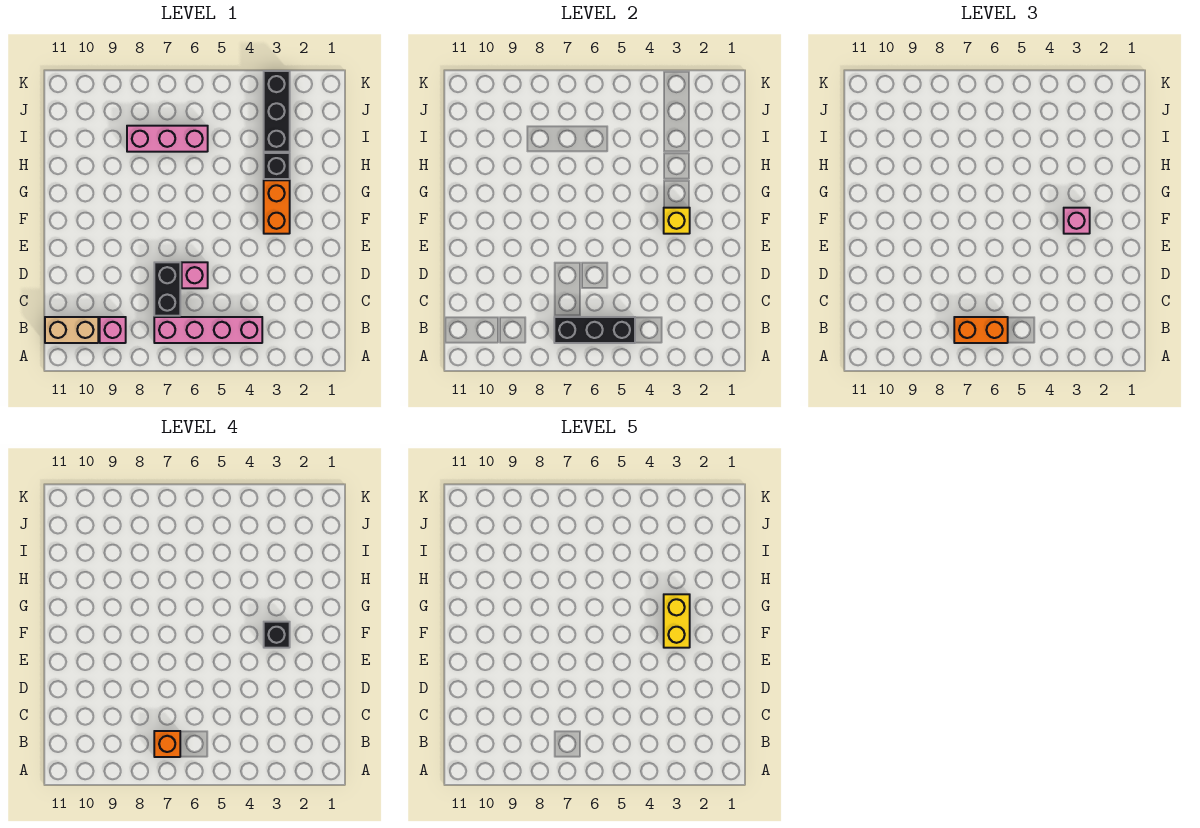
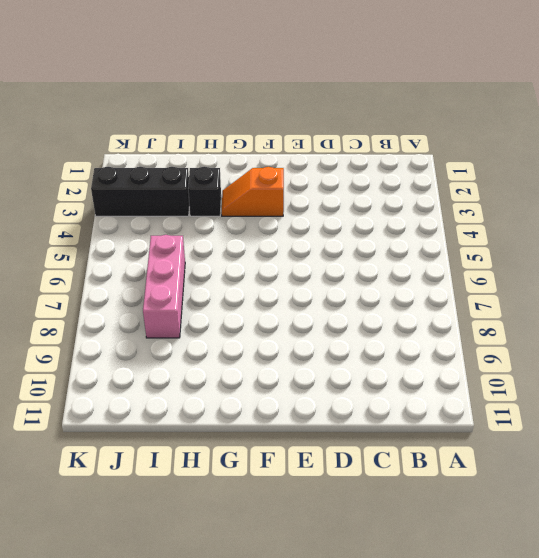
orange slope F3:G3 level 1 top F -> orange brick F3:G3 level 1
none -> pink brick B4:B7 level 1
none -> pink brick B9 level 1
none -> tan brick B10:B11 level 1

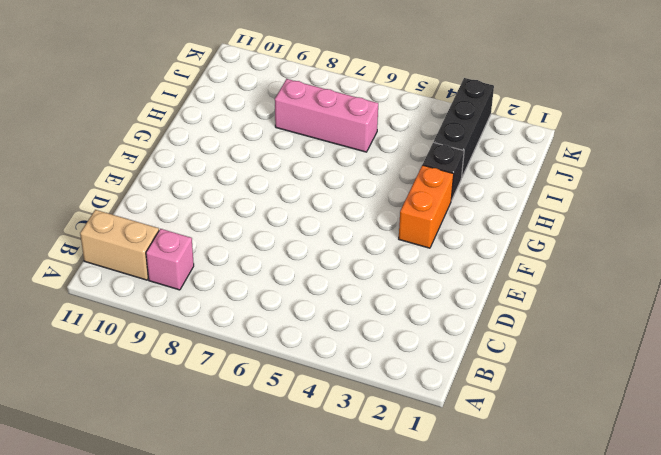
none -> pink brick B4:B7 level 1
none -> black brick C7:D7 level 1
none -> pink brick D6 level 1

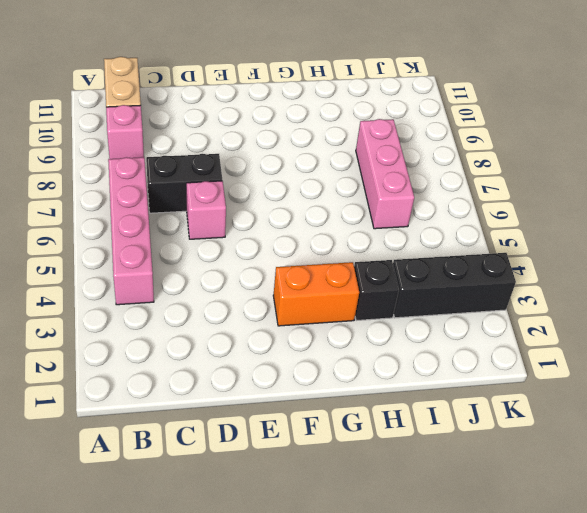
none -> black brick B5:B7 level 2
none -> yellow brick F3 level 2
none -> orange brick B6:B7 level 3

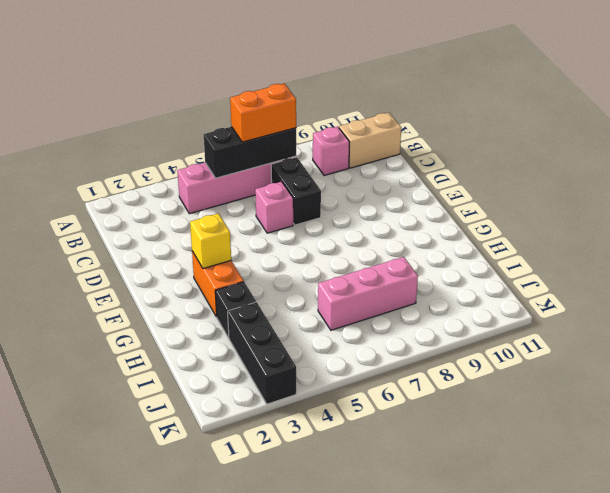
none -> pink brick F3 level 3
none -> orange brick B7 level 4
none -> black brick F3 level 4

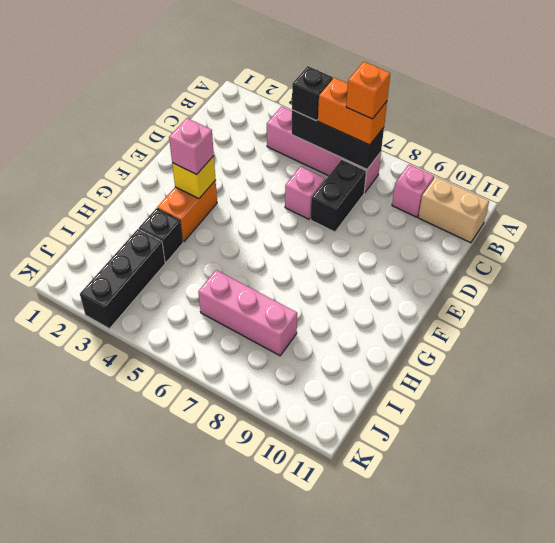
black brick B5 level 3 -> black brick F3 level 4
none -> yellow brick F3:G3 level 5

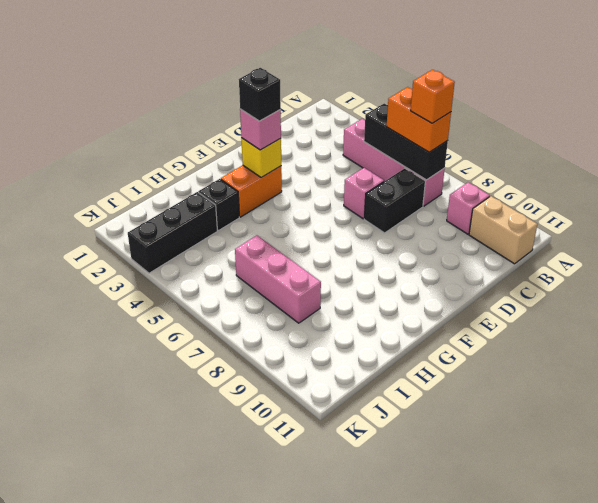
none -> yellow brick F3:G3 level 5

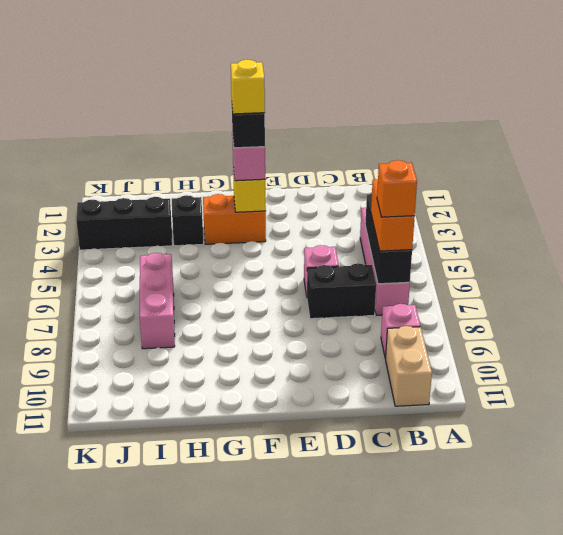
yellow brick F3 level 5 -> yellow brick F3:G3 level 5

